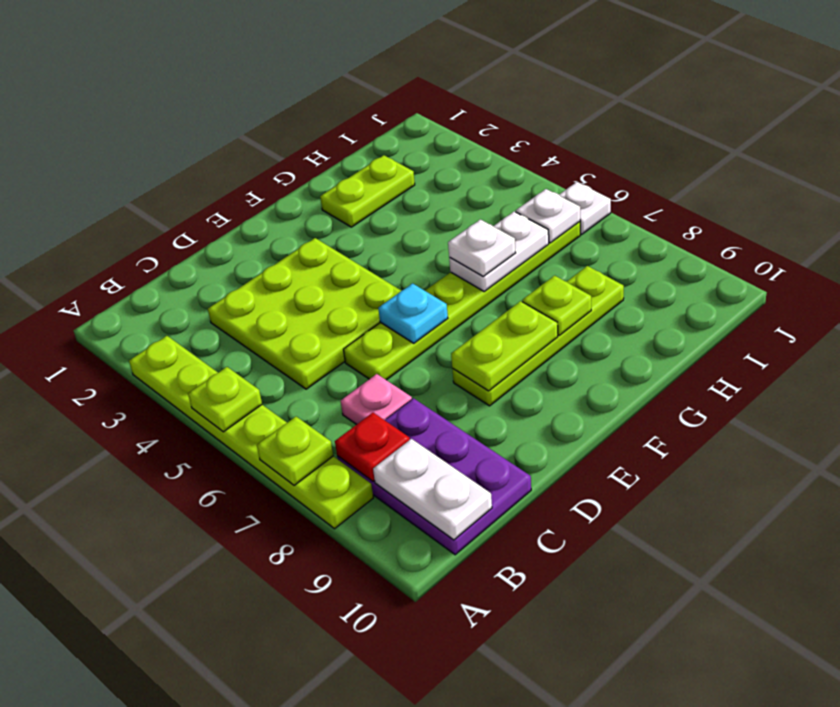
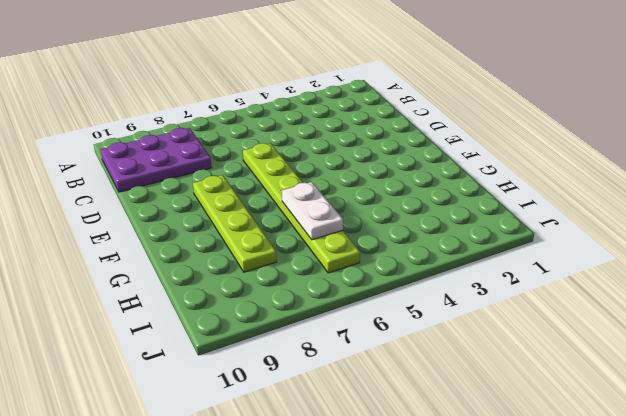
none -> lime plate A3:A8 level 1
none -> lime plate C3:E5 level 1
none -> pink plate C7 level 1

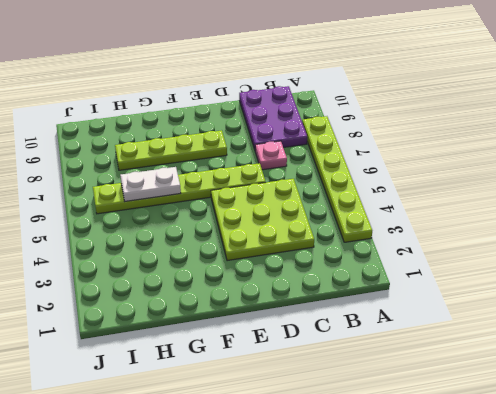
none -> lime plate G2:H2 level 1
none -> white plate J6 level 1
none -> lime plate A5 level 2

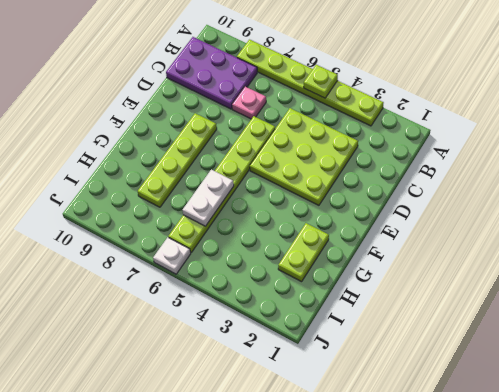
none -> lime plate A7 level 2
none -> red plate B8 level 2
none -> white plate B9:B10 level 2

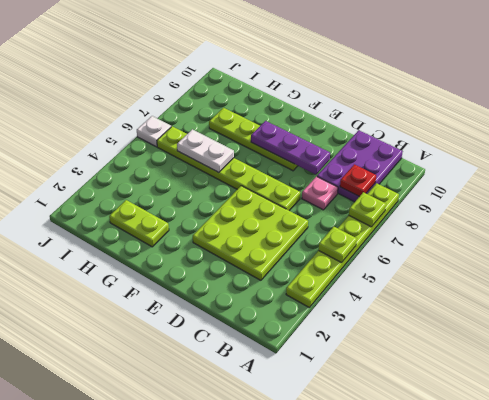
purple plate D8:F8 level 2 -> lime plate E8:F8 level 2
none -> white plate B9:B10 level 2
none -> cyan plate E6 level 2
none -> lime plate G8 level 2

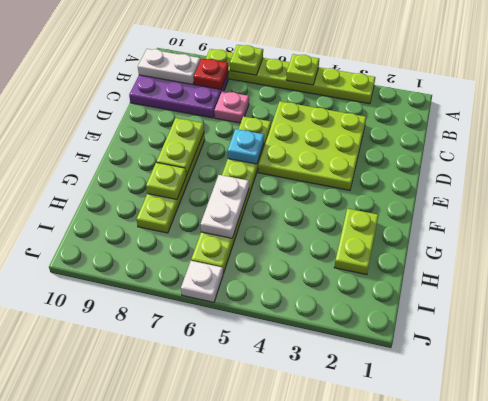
none -> white plate I6 level 2
none -> white plate G6 level 3

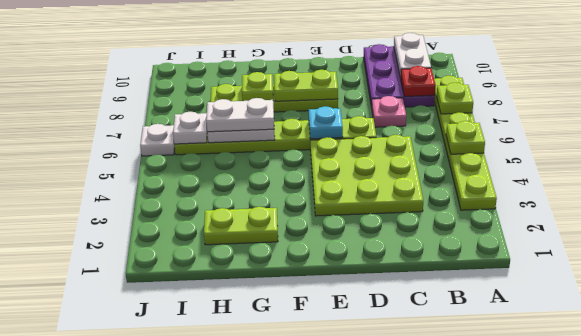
white plate G6:H6 level 3 -> white plate G6 level 3

